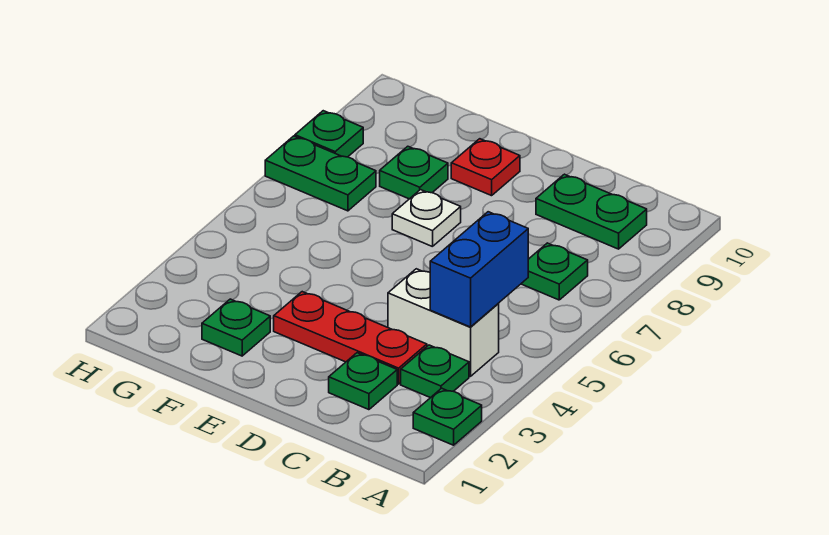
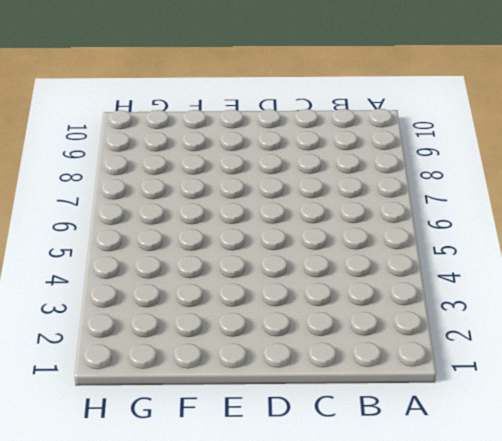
none -> green plate A2 level 1
none -> green plate B3 level 1
none -> white brick B4:C4 level 1

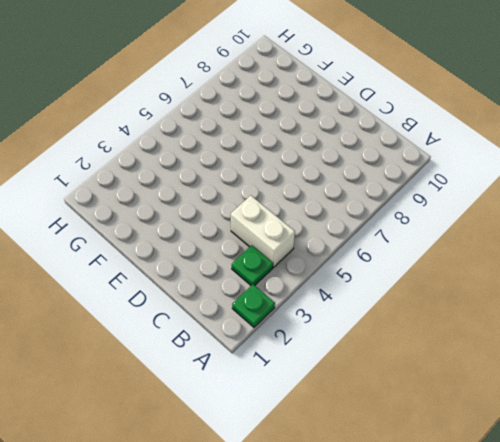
none -> green plate B7 level 1
none -> green plate B9:C9 level 1
none -> green plate C2 level 1

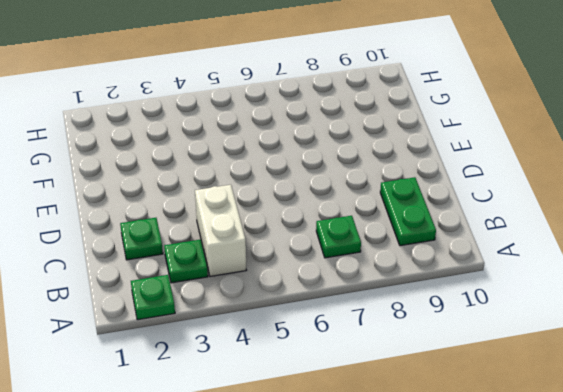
none -> red plate C3:E3 level 1
none -> white plate E7 level 1
none -> red plate E9 level 1

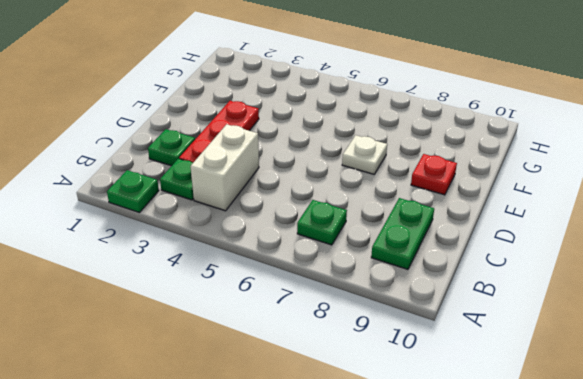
none -> green plate F2 level 1
none -> green plate F8 level 1
none -> green plate G7:H7 level 1

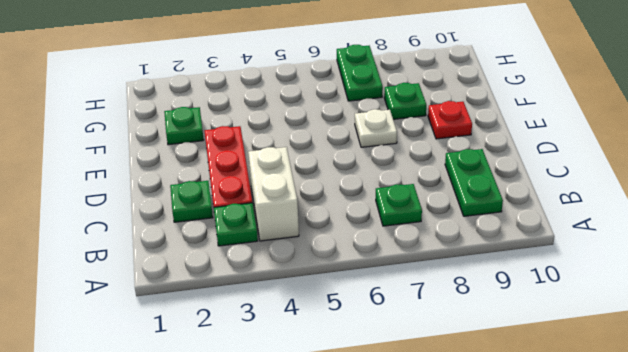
none -> green plate A2 level 1
none -> green plate H8 level 1
none -> blue brick B4:B5 level 2

